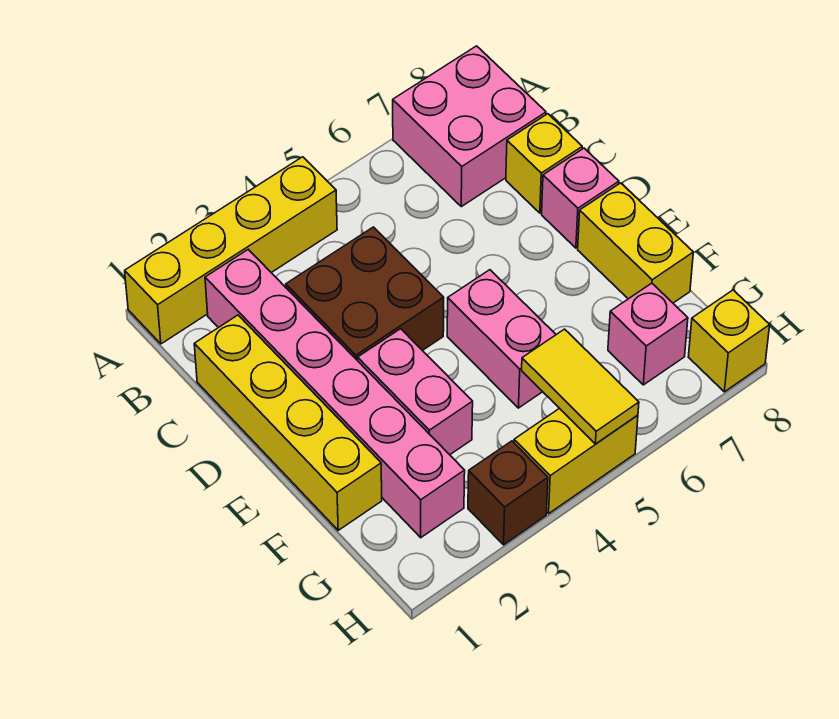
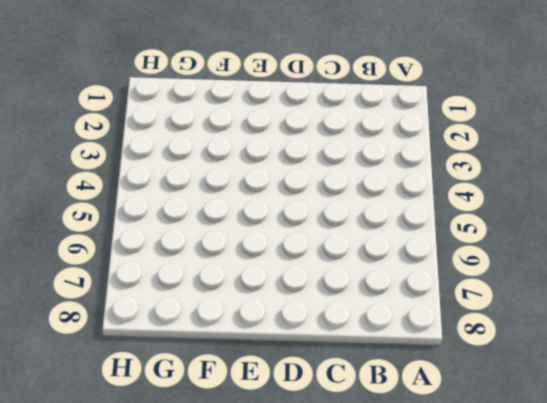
none -> yellow brick A1:A4 level 1
none -> pink brick A7:B8 level 1
none -> pink brick B2:G2 level 1

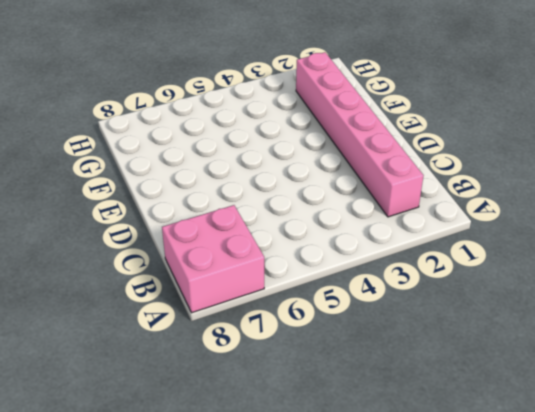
none -> yellow brick A1:A4 level 1
none -> yellow brick C1:F1 level 1
none -> brown brick C3:D4 level 1

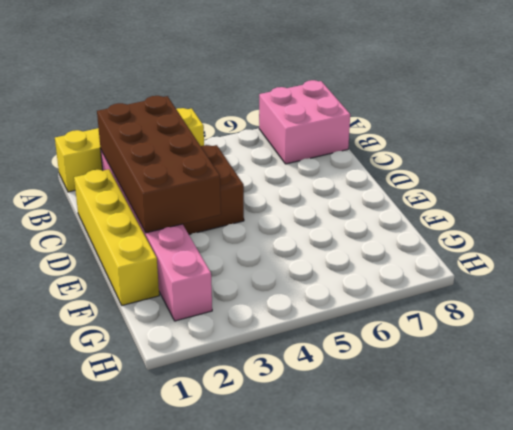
brown brick B2:E3 level 2 -> none
none -> yellow brick C8 level 1
none -> pink brick D8 level 1
none -> pink brick E3:F3 level 1

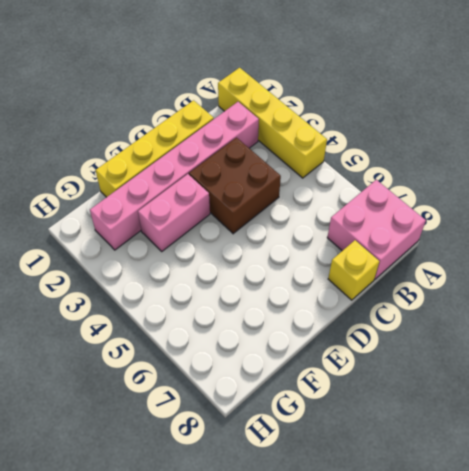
none -> pink brick D8 level 1
none -> pink brick E5:F5 level 1
none -> yellow brick E8:F8 level 1

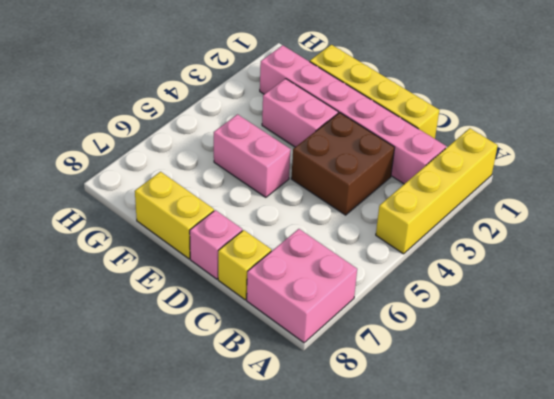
none -> pink brick G7 level 1
none -> brown brick H3 level 1
none -> yellow brick H4:H5 level 1

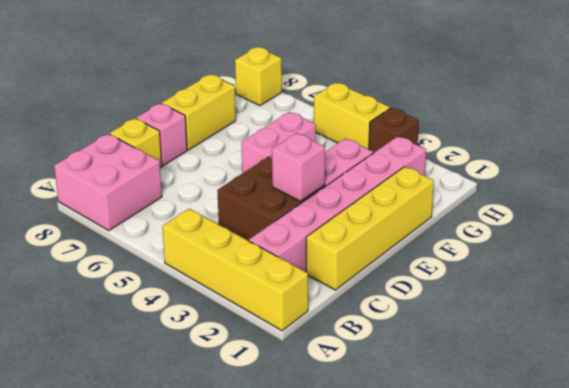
pink brick D3 level 2 -> pink brick G7 level 1
none -> yellow tile G5:H5 level 2

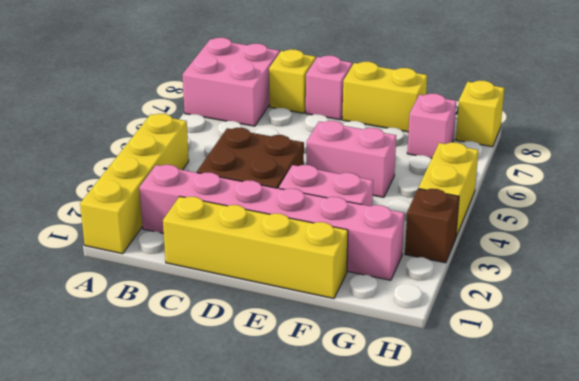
none -> yellow tile G5:H5 level 2

